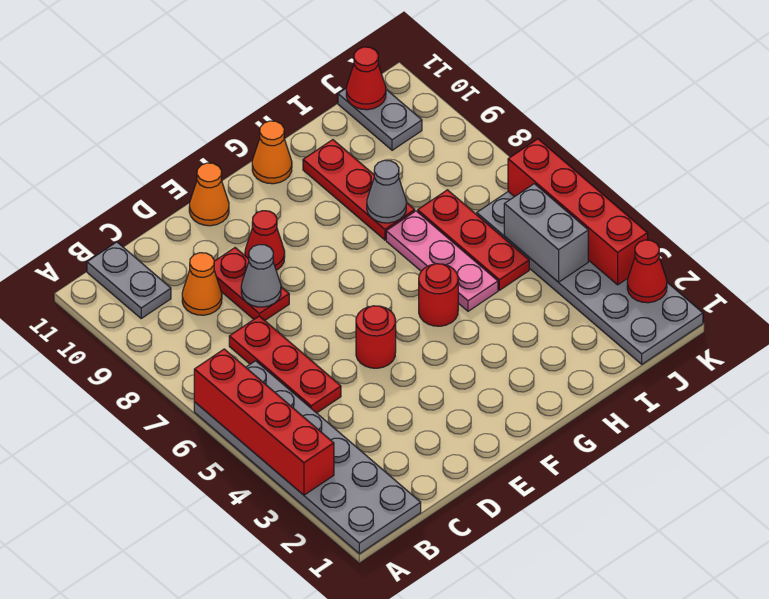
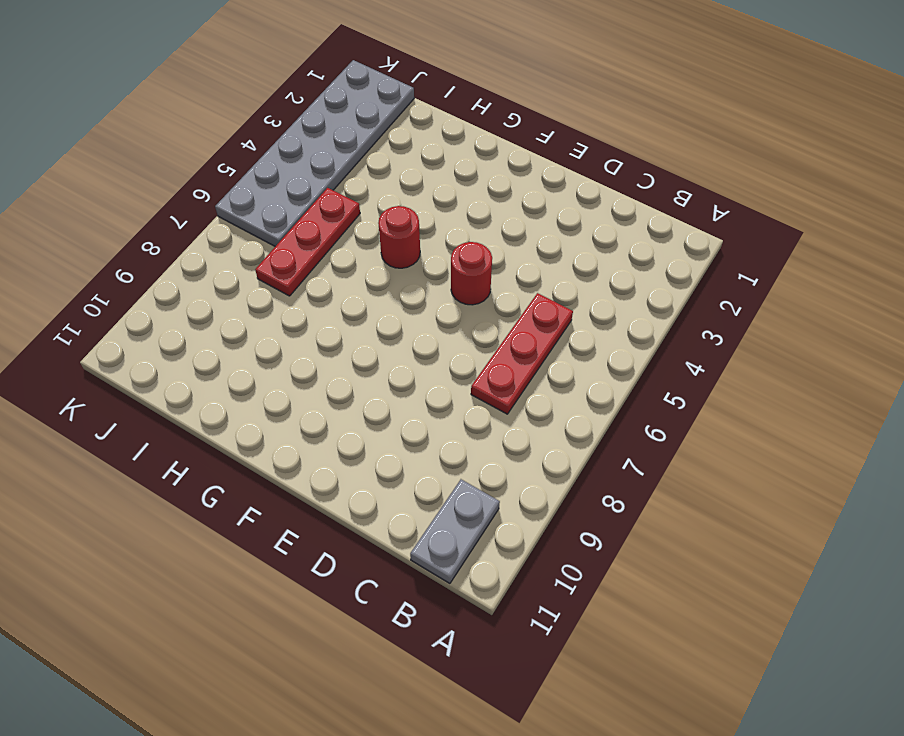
none -> grey plate A1:B6 level 1
none -> orange cone C9 level 1
none -> red plate D8:D9 level 1

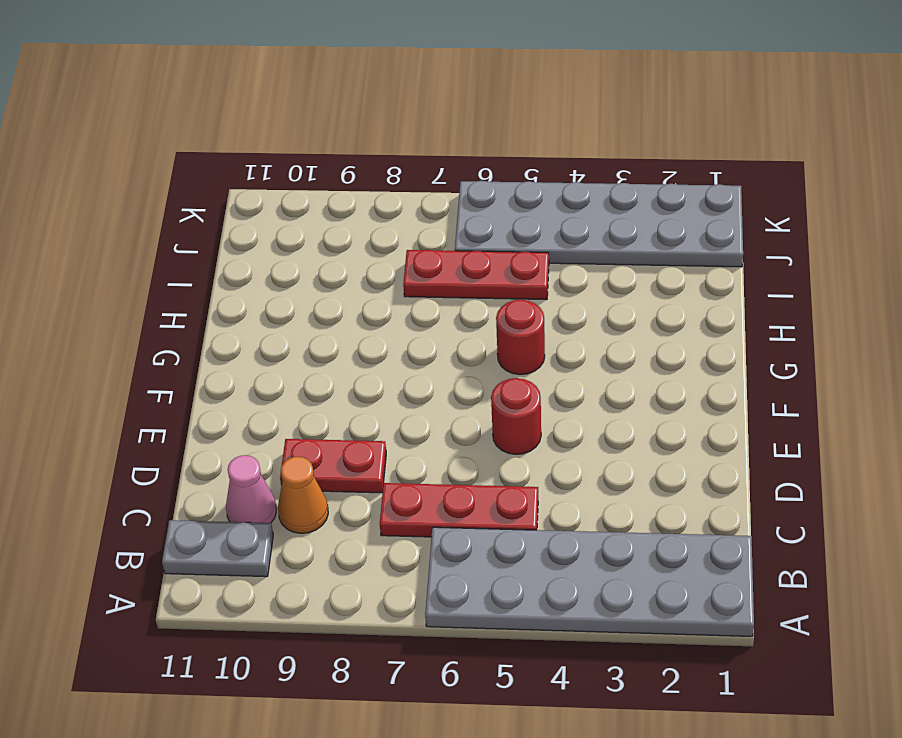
pink cone C10 level 1 -> none
none -> red cone E9 level 1
none -> orange cone E11 level 1
none -> orange cone G11 level 1

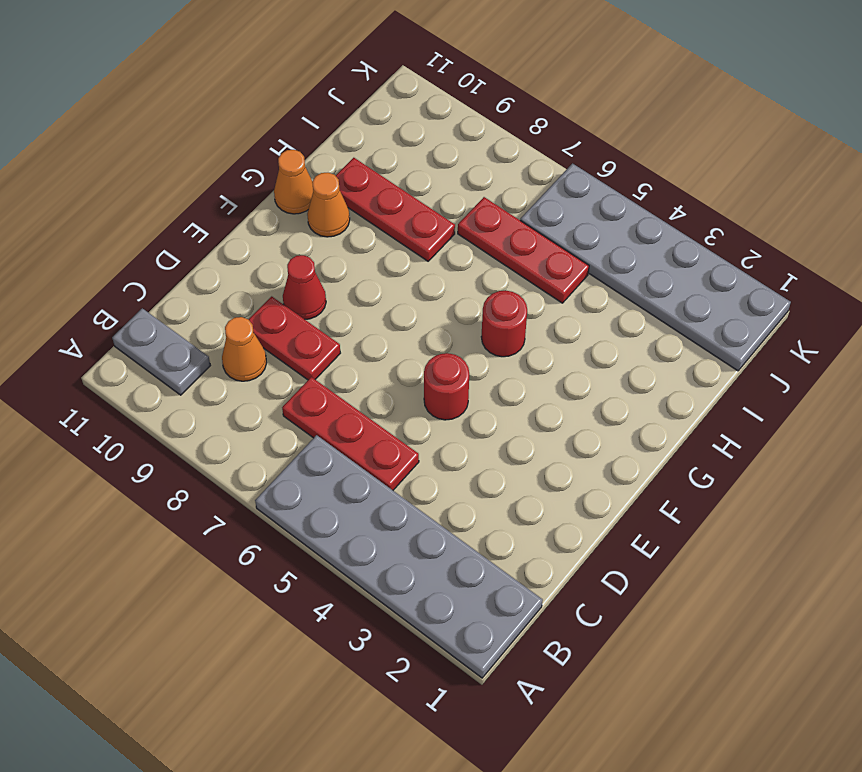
orange cone G10 level 1 -> orange cone E11 level 1
none -> pink plate H5:H7 level 1
none -> grey plate J10:J11 level 1
none -> red brick A3:A6 level 2

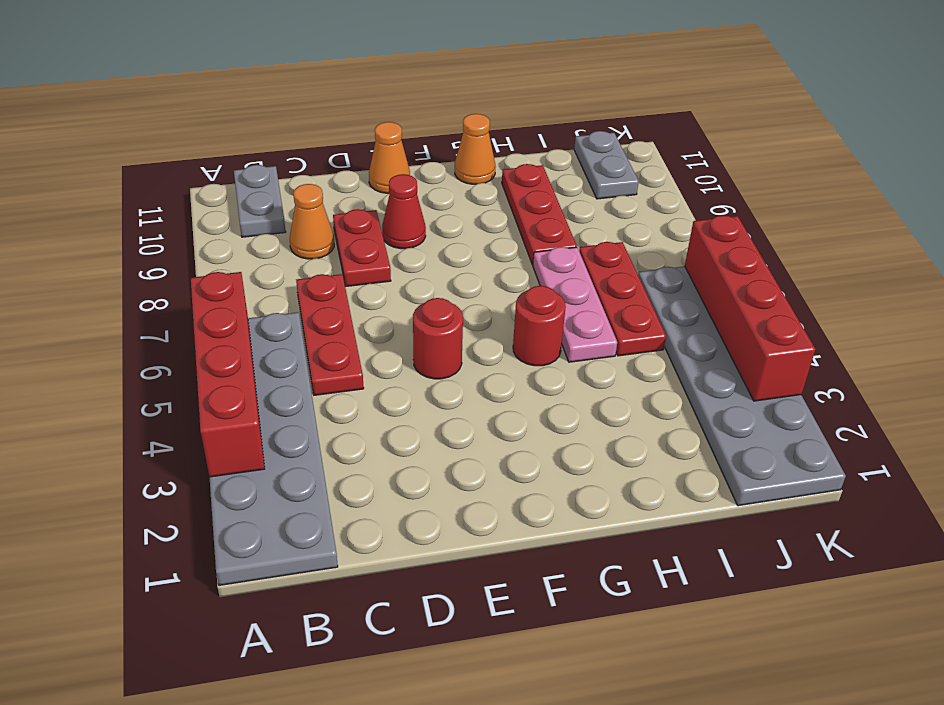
none -> grey cone D8 level 2
none -> grey cone H8 level 2
none -> grey brick J4:J5 level 2

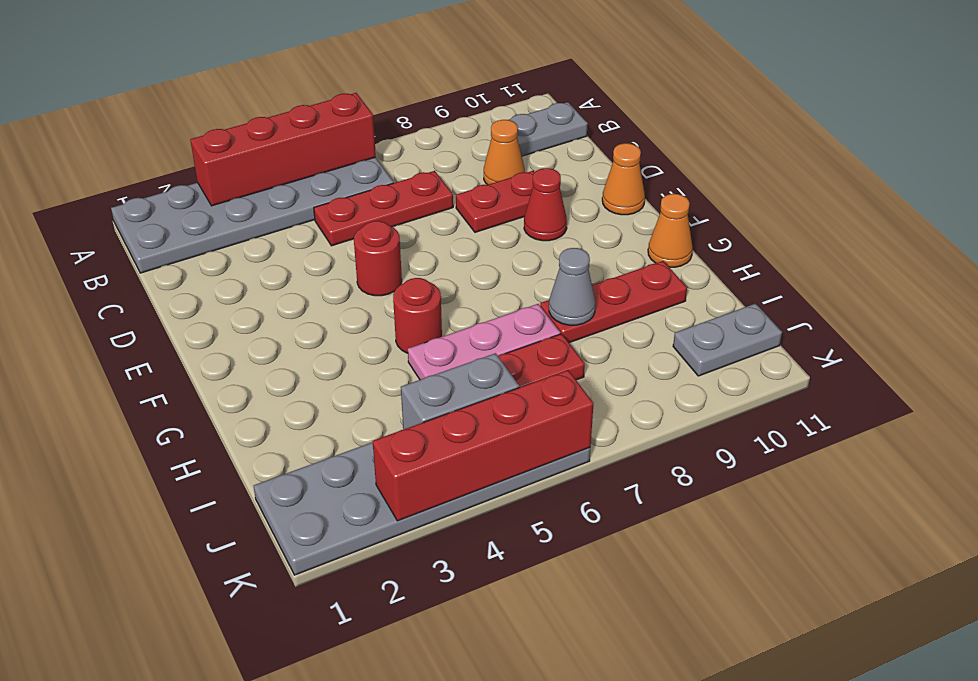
none -> grey cone D8 level 2
none -> red cone J11 level 2
none -> red cone K2 level 2

